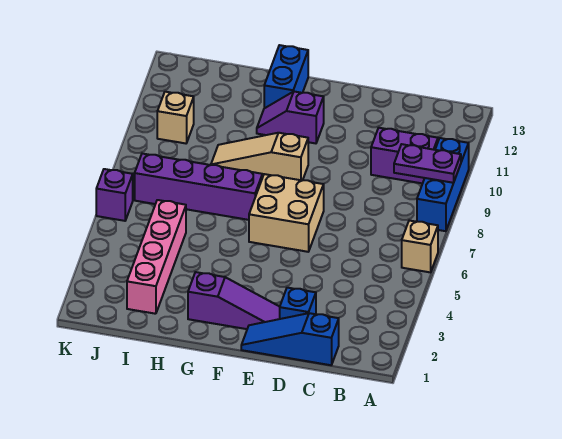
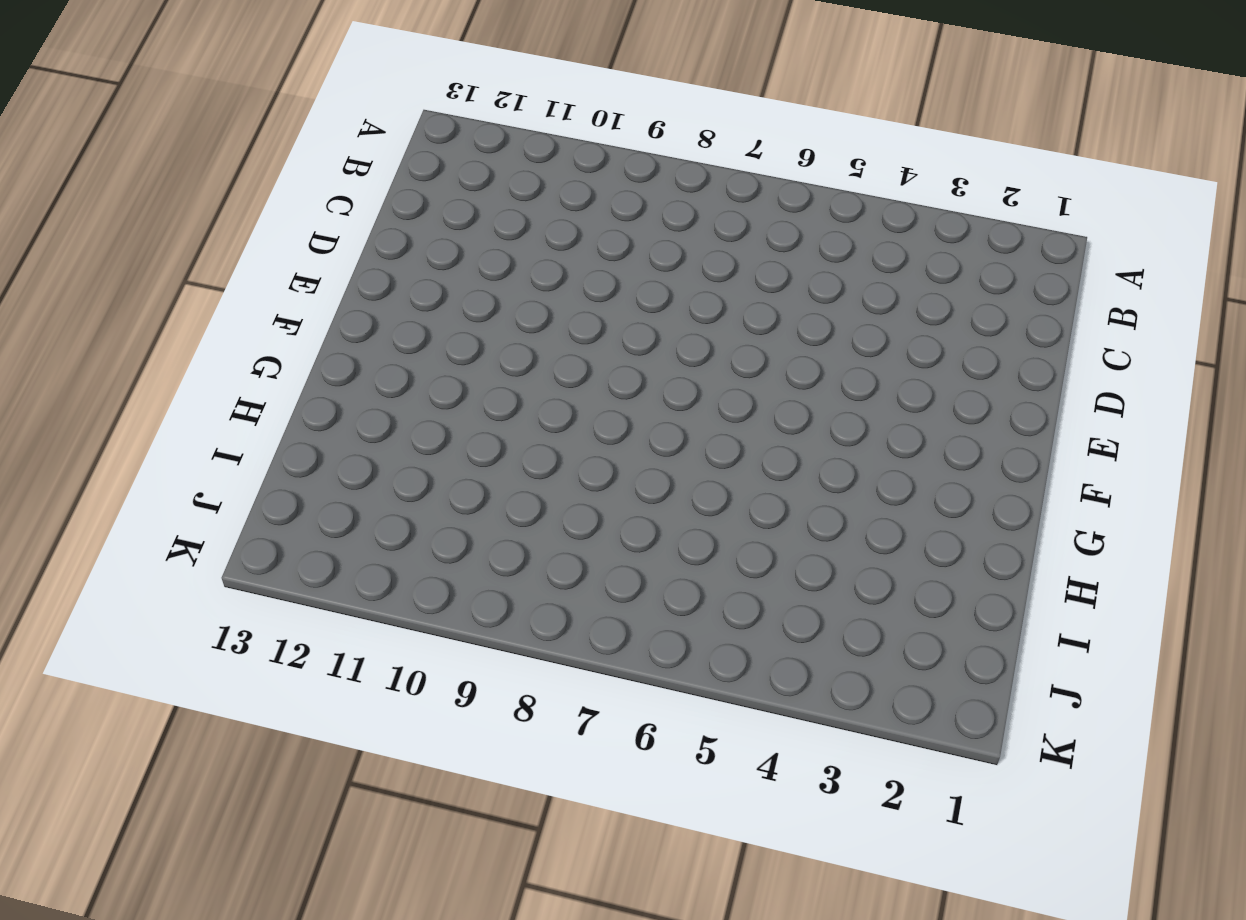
none -> tan brick A6 level 1
none -> blue brick A8:A10 level 1
none -> purple brick B10:C10 level 1

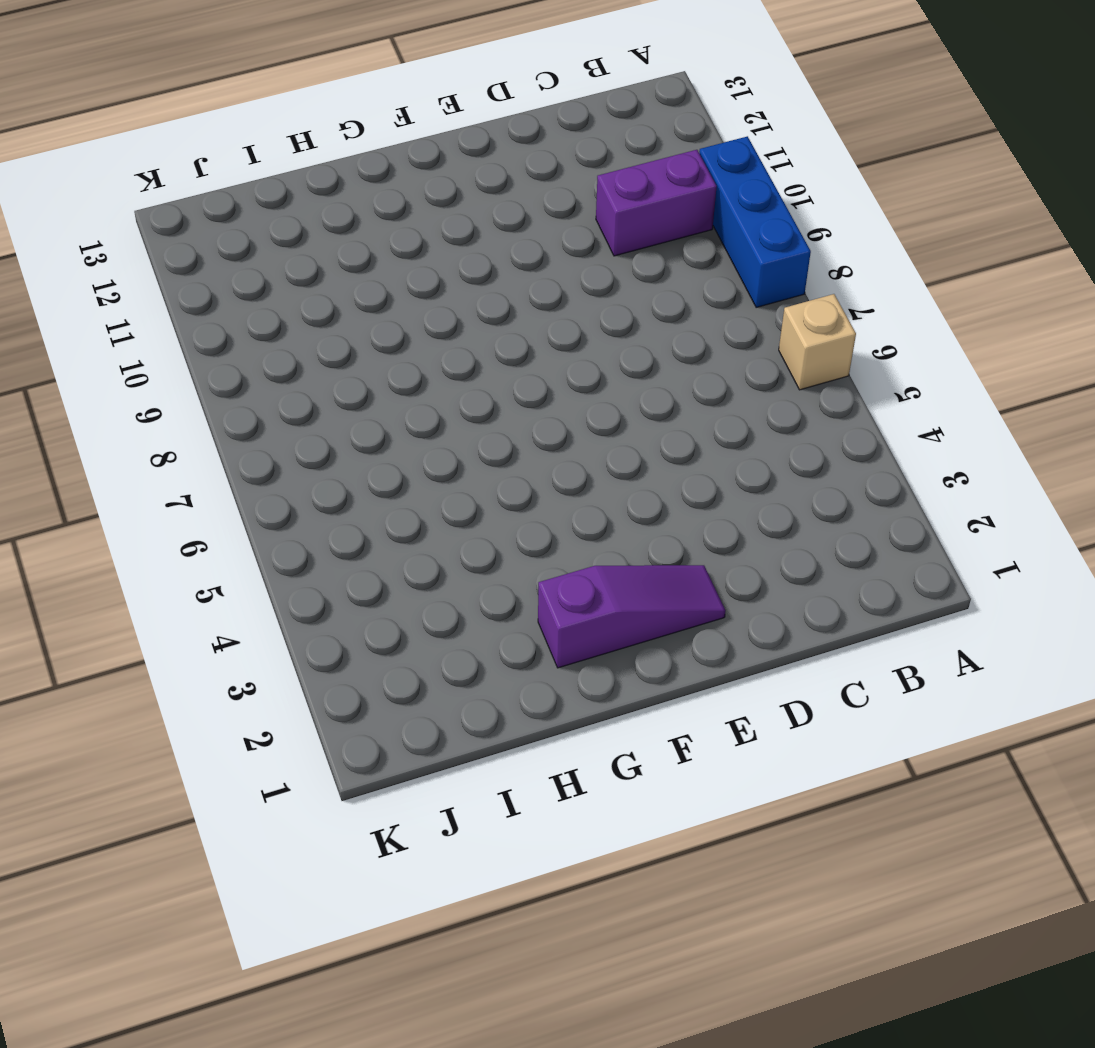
none -> blue slope C1:E1 level 1 top C
none -> blue brick D2 level 1
none -> tan brick E6:F7 level 1

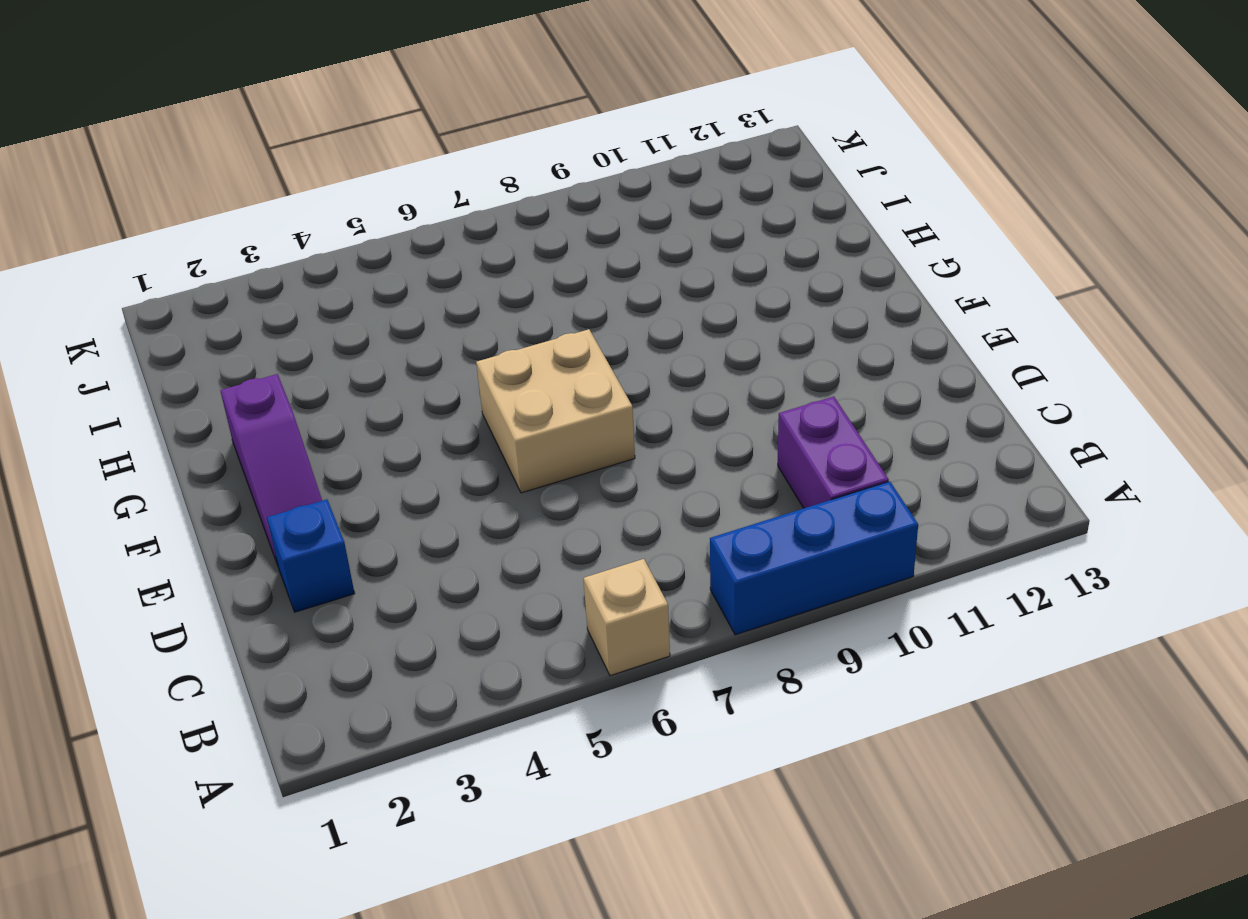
none -> blue slope C1:E1 level 1 top C
none -> tan slope F9:H9 level 1 top F
none -> purple slope F11:G11 level 1 top F

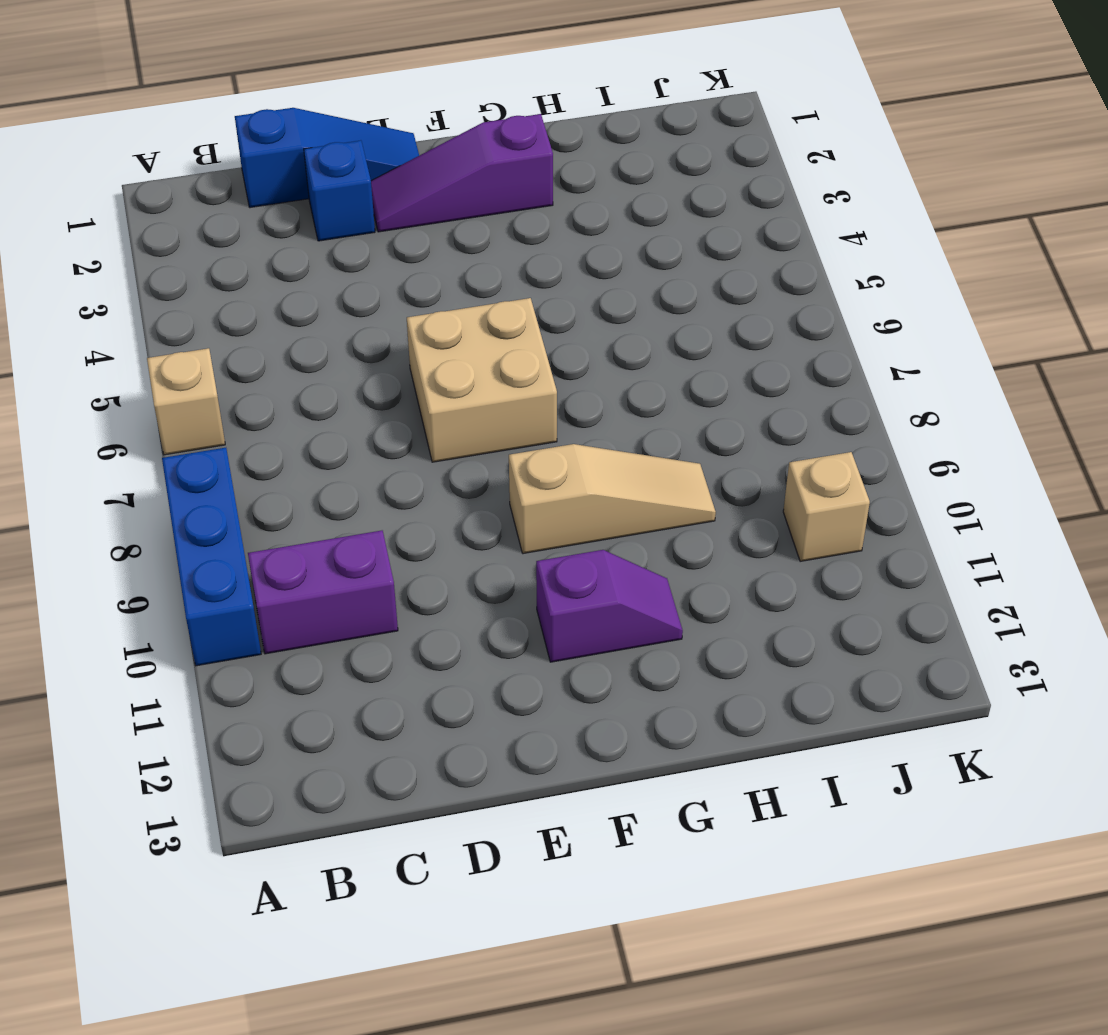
none -> purple brick G7:J7 level 1
none -> blue brick G12:G13 level 1
none -> pink brick I2:I5 level 1

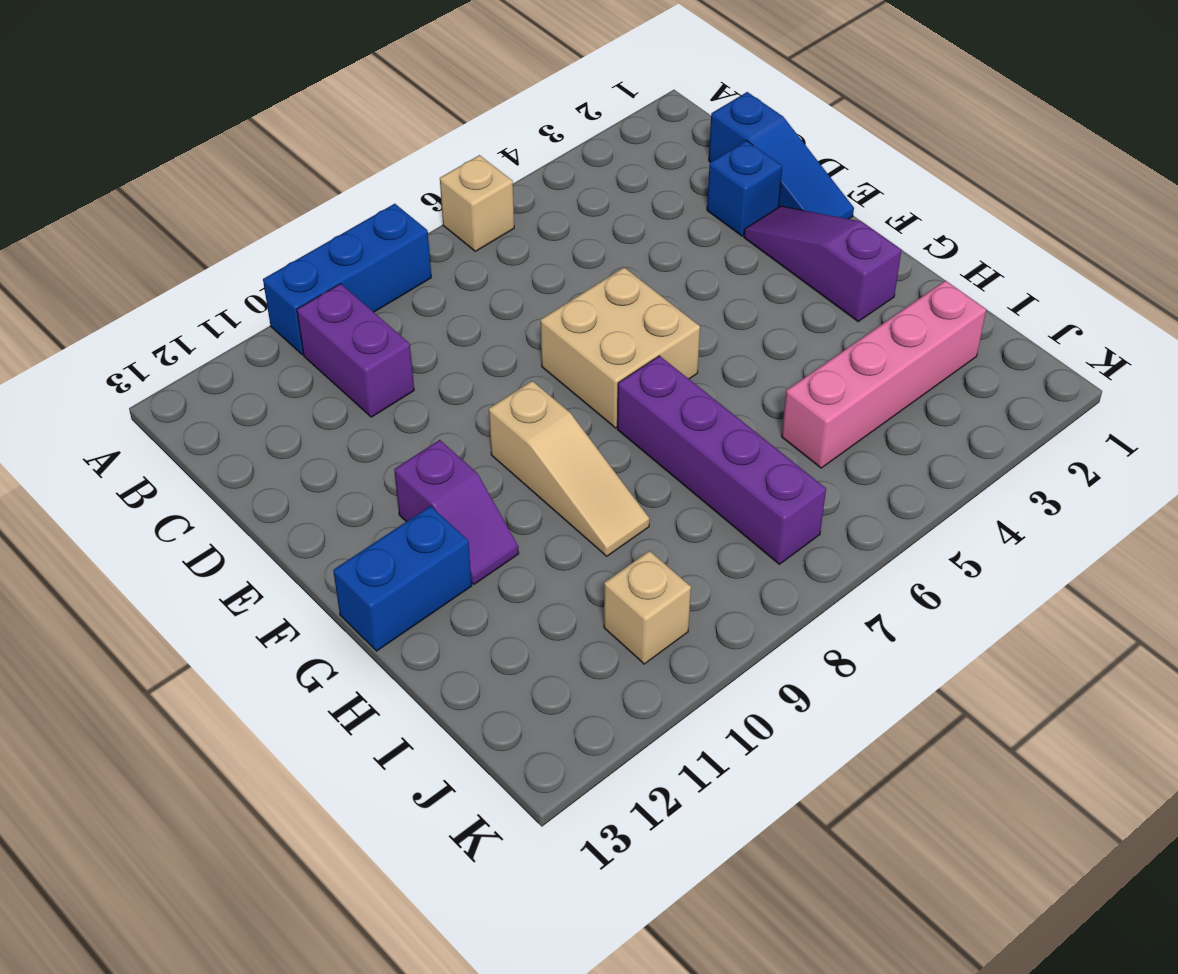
none -> purple brick K6 level 1
none -> purple plate A9:B9 level 2

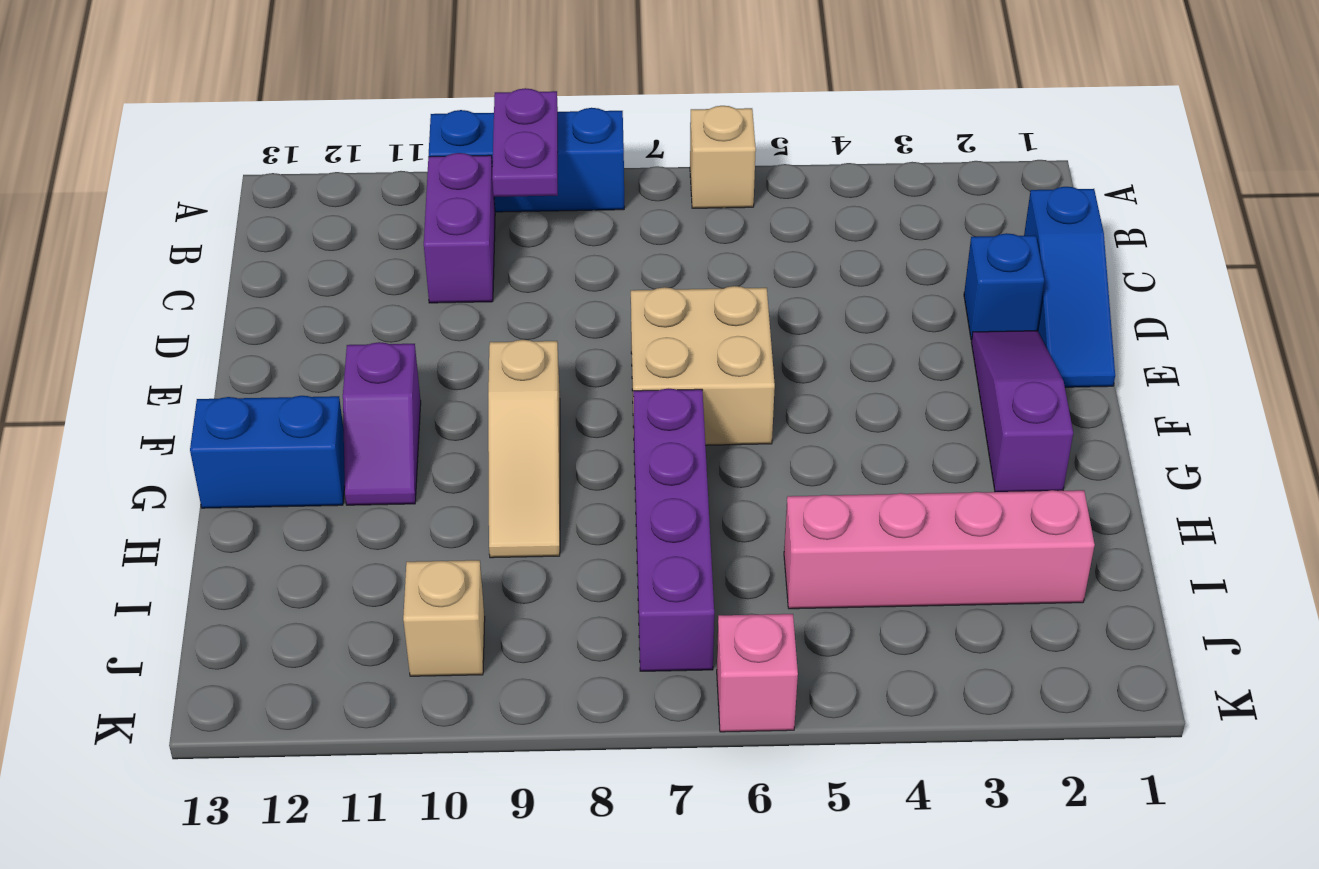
pink brick K6 level 1 -> purple brick K6 level 1

